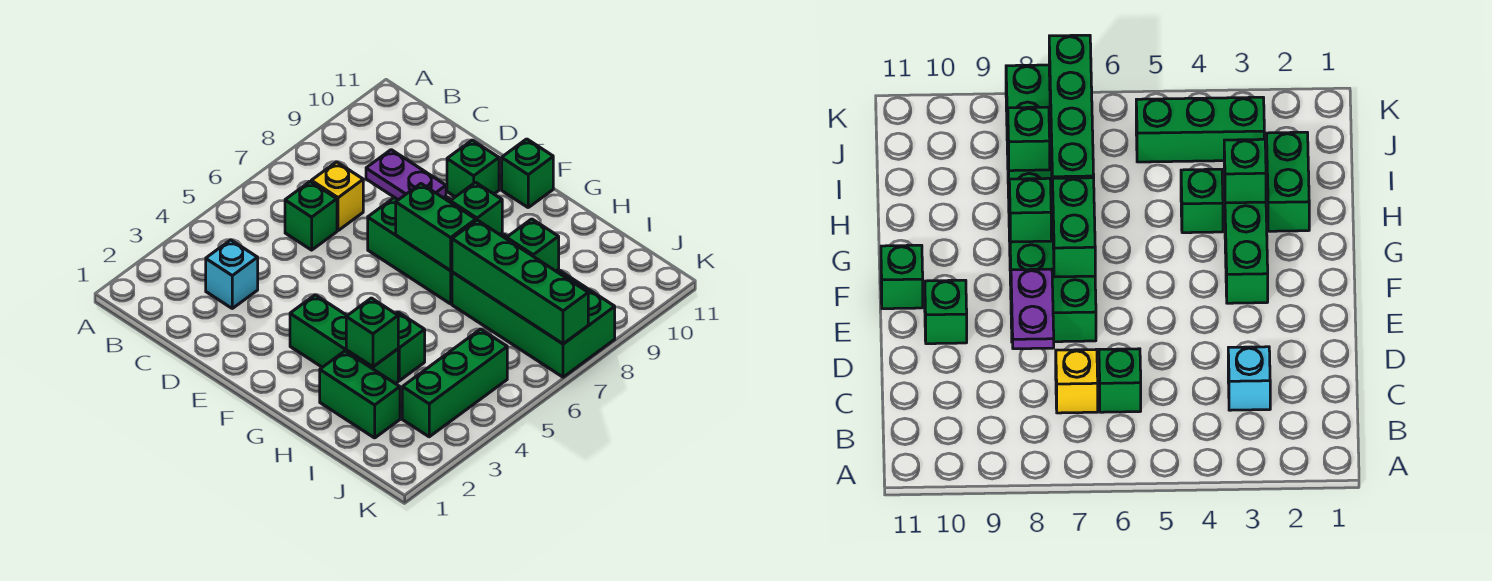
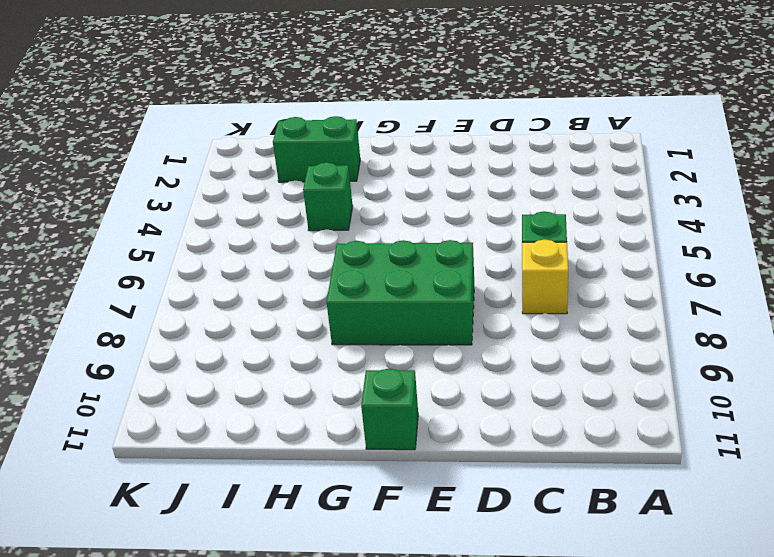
none -> cyan brick C3 level 1
none -> green brick E10 level 1
none -> green brick F3:H3 level 1

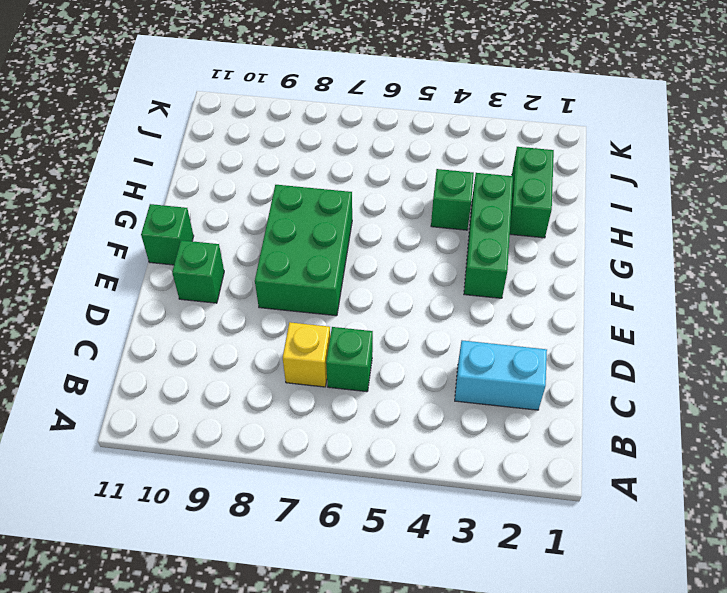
cyan brick C2:C3 level 1 -> cyan brick C3 level 1
none -> green brick H7:K8 level 1
none -> green brick J3:J5 level 1
none -> purple plate D8:E8 level 2

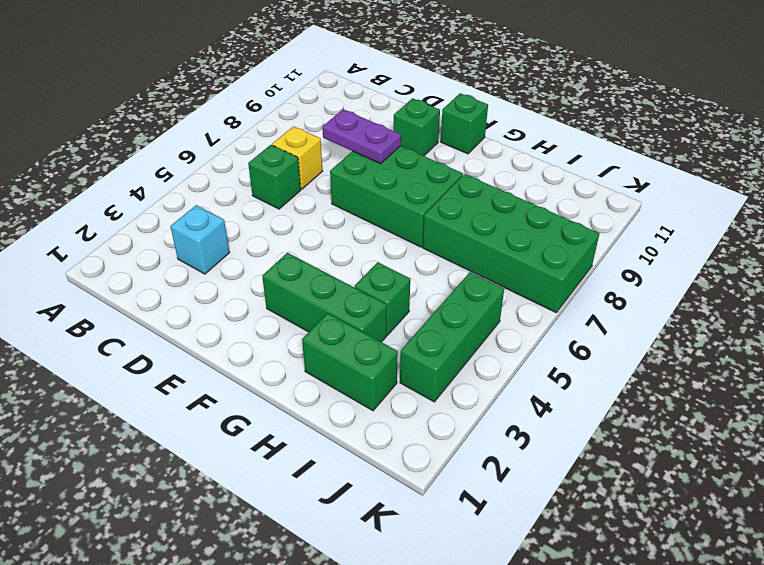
none -> green brick F7:G7 level 2
none -> green brick G8 level 2
none -> green brick H3 level 2

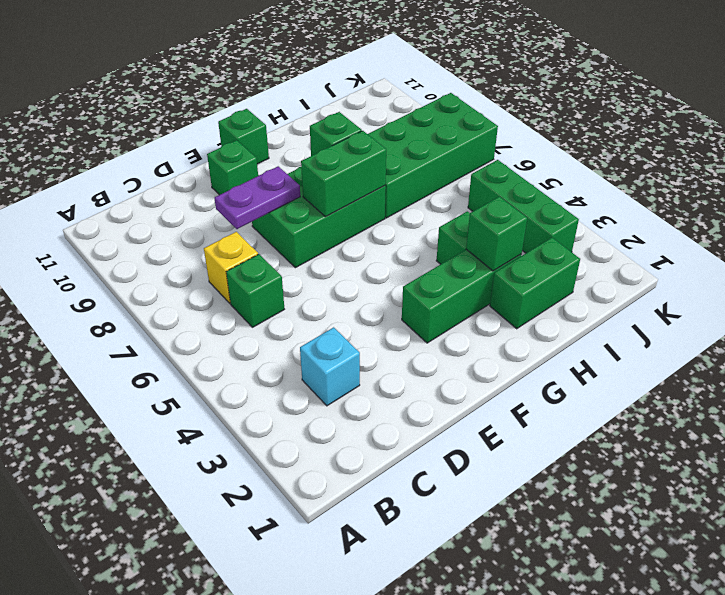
none -> green brick H7:K7 level 2
none -> green brick I8 level 2

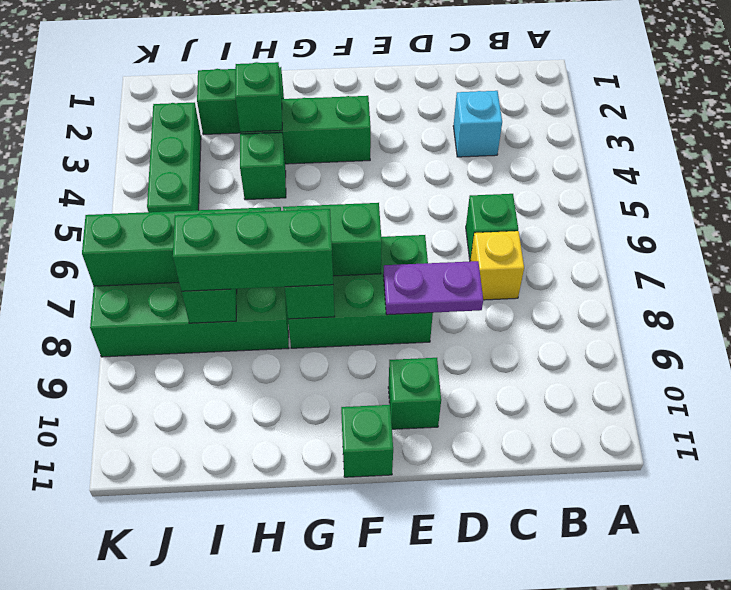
green brick G8:I8 level 3 -> none

